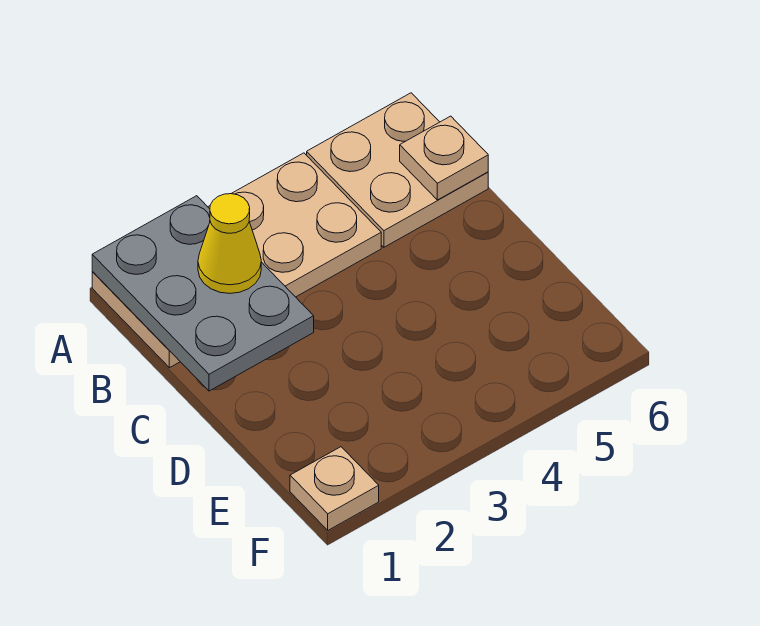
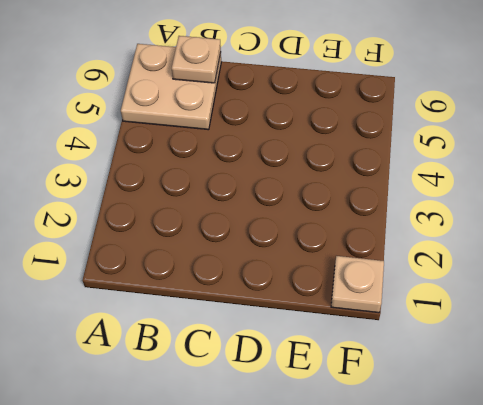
none -> tan plate A1:B4 level 1
none -> grey plate A1:C2 level 2

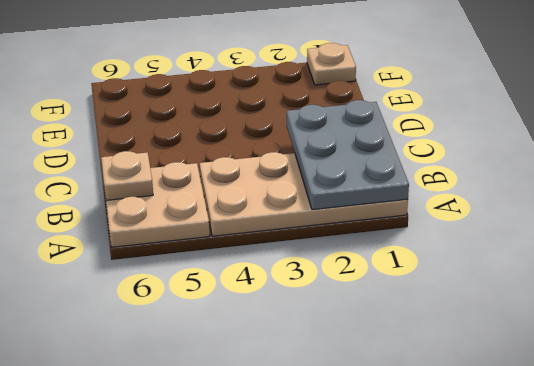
none -> yellow cone B2 level 3

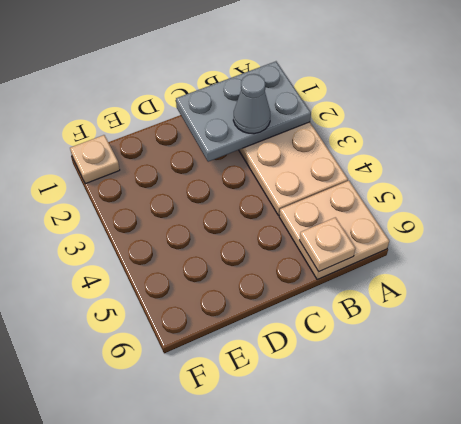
grey cone B2 level 3 -> yellow cone B2 level 3

